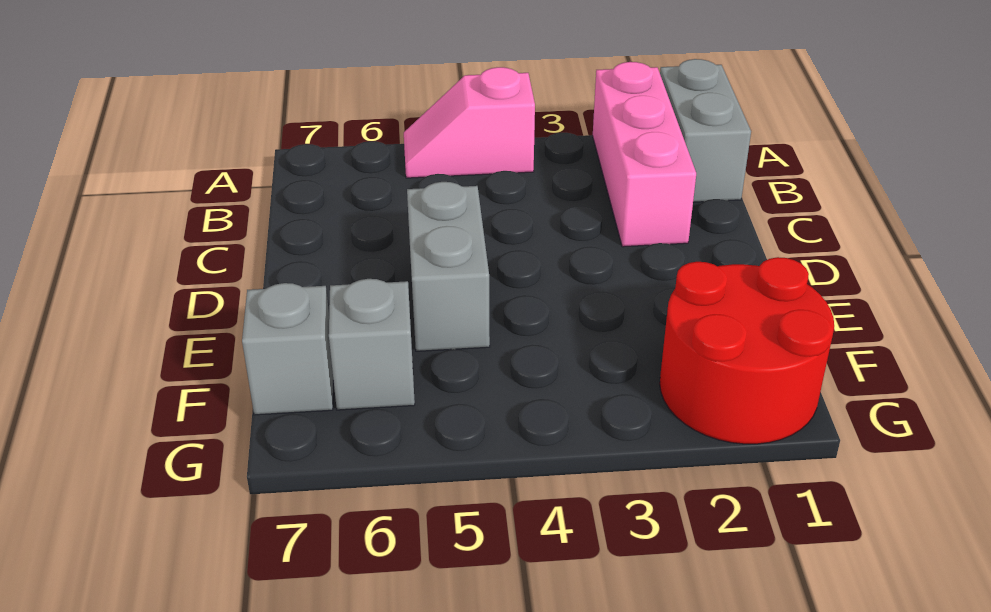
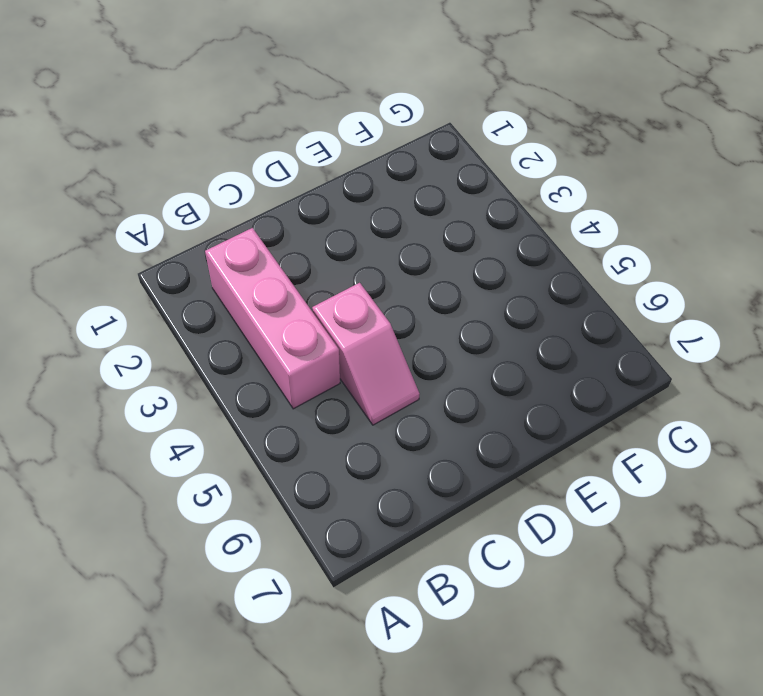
pink brick B2:B4 level 1 -> pink brick A2:C2 level 1
pink slope C4:C5 level 1 top 4 -> pink slope A4:A5 level 1 top 4
none -> grey brick A1:B1 level 1
none -> grey brick D5:E5 level 1

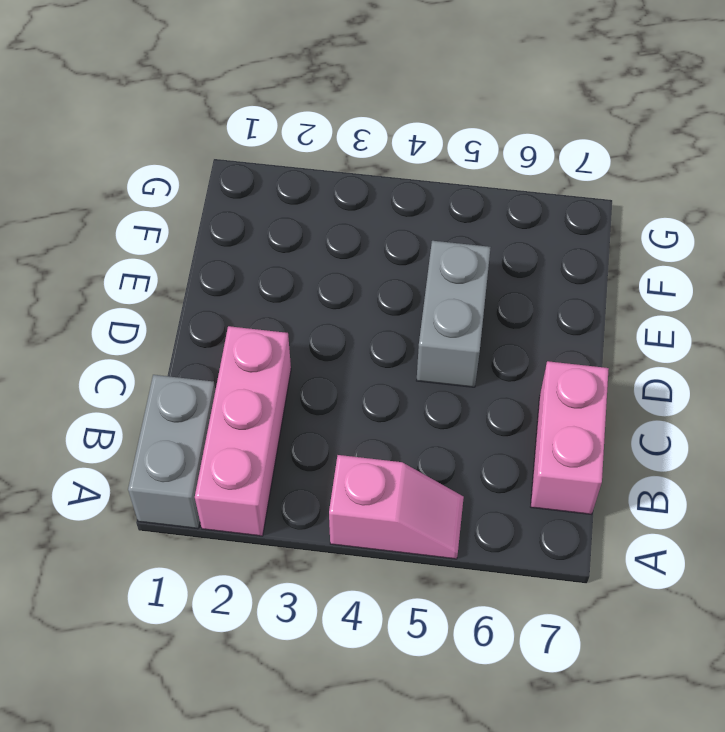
pink brick B7:C7 level 1 -> none
none -> red round brick F1:G2 level 1
none -> grey brick F6 level 1

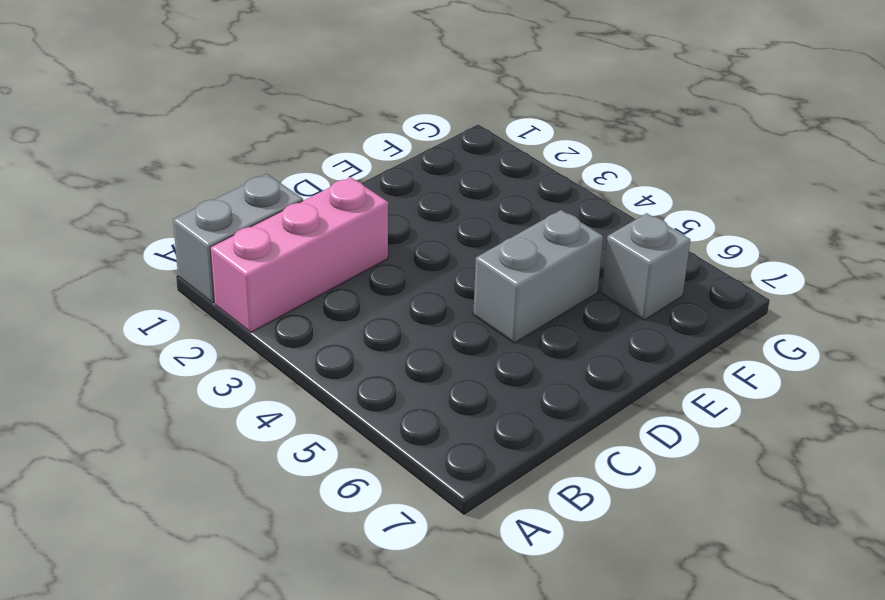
none -> pink slope A4:A5 level 1 top 4
none -> red round brick F1:G2 level 1

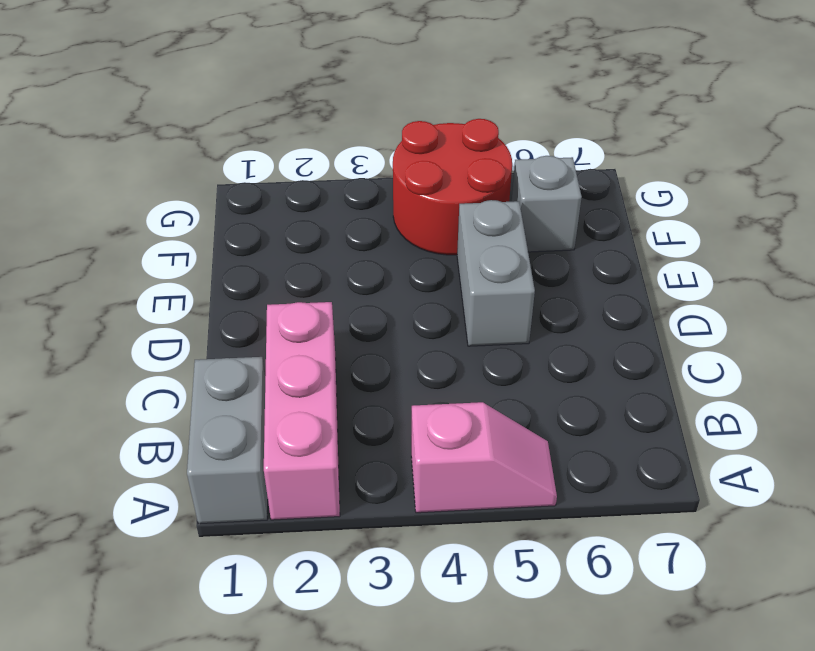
red round brick F4:G5 level 1 -> red round brick F1:G2 level 1
none -> grey brick F7 level 1

